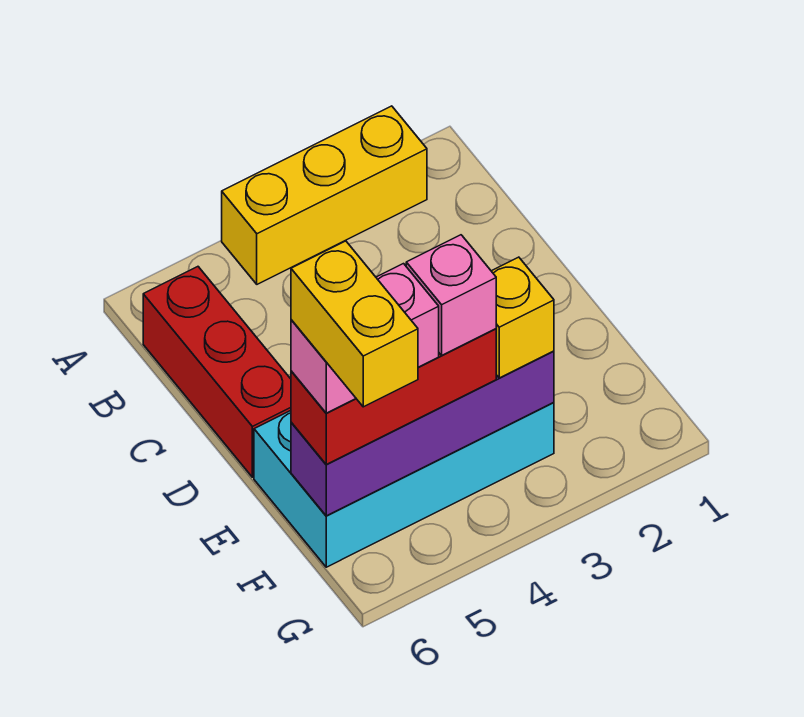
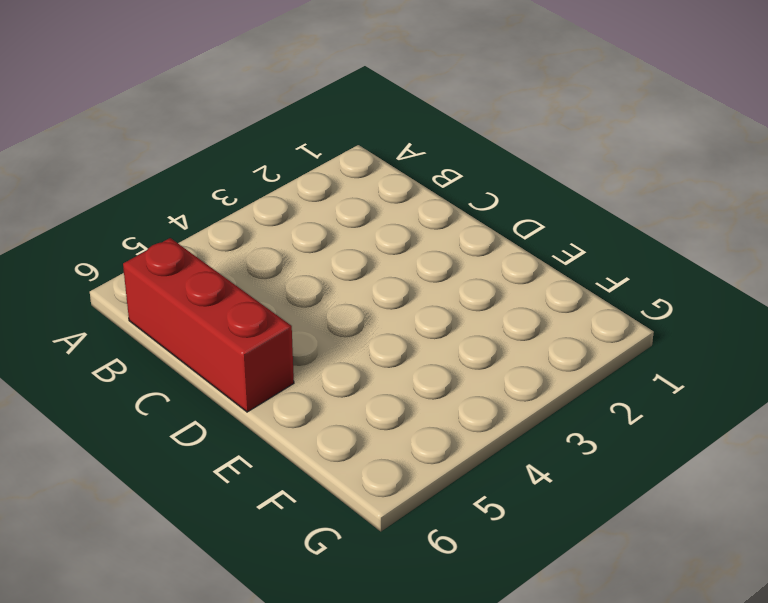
none -> yellow brick A2:A4 level 1
none -> cyan brick E3:F6 level 1

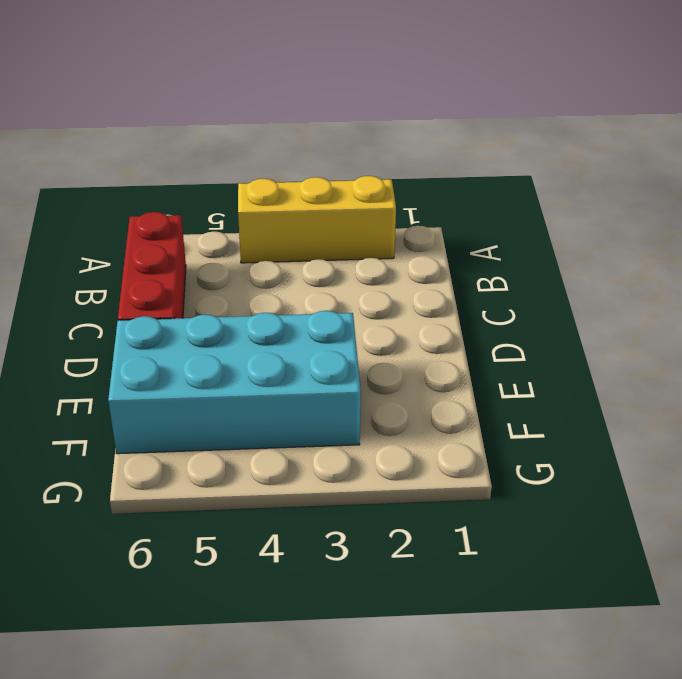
none -> purple brick F3:F6 level 2
none -> yellow brick F3 level 3

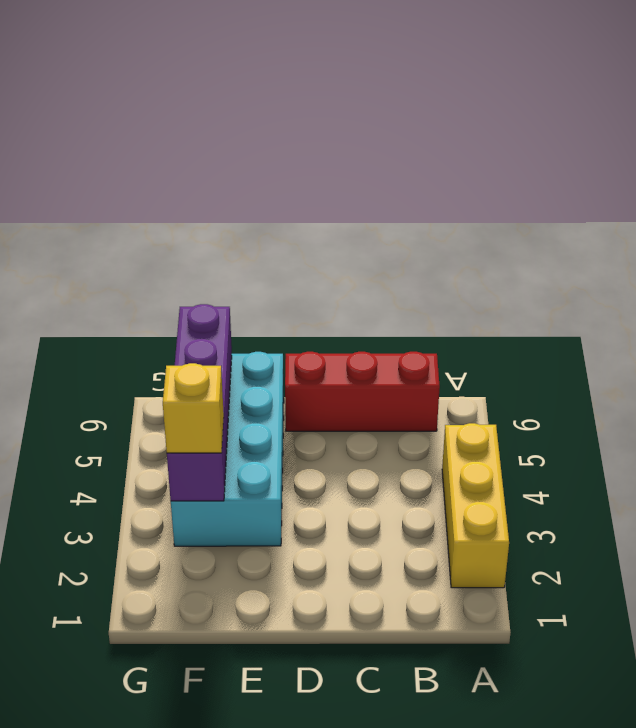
none -> red brick F4:F6 level 3
none -> pink brick F4 level 4

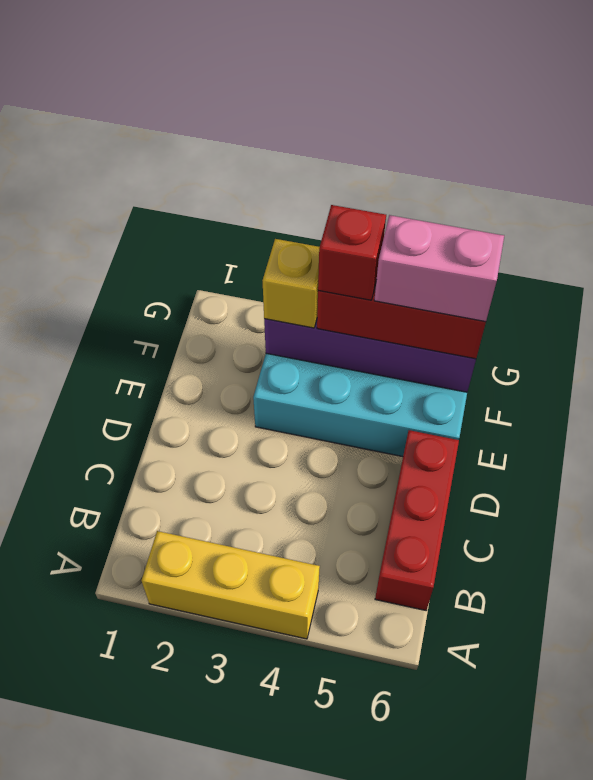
red brick F4 level 4 -> pink brick F4 level 4
none -> yellow brick F6:G6 level 5

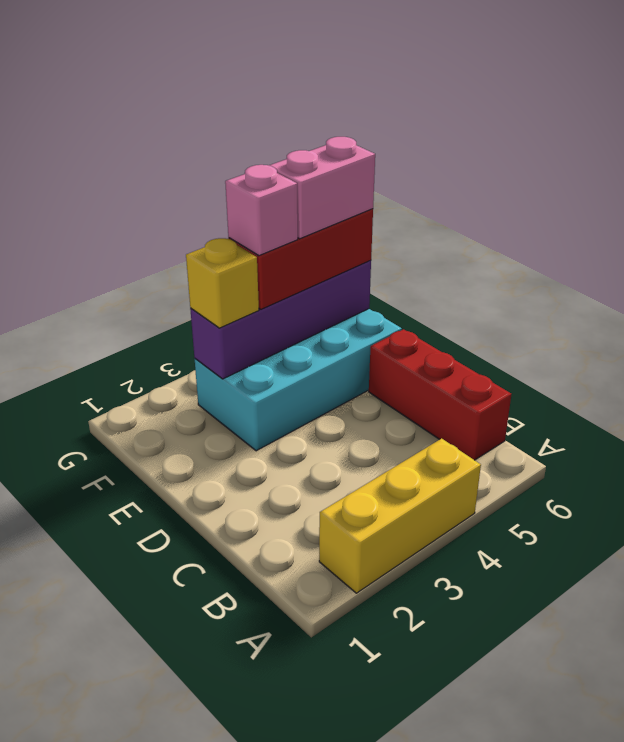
none -> yellow brick F6:G6 level 5

